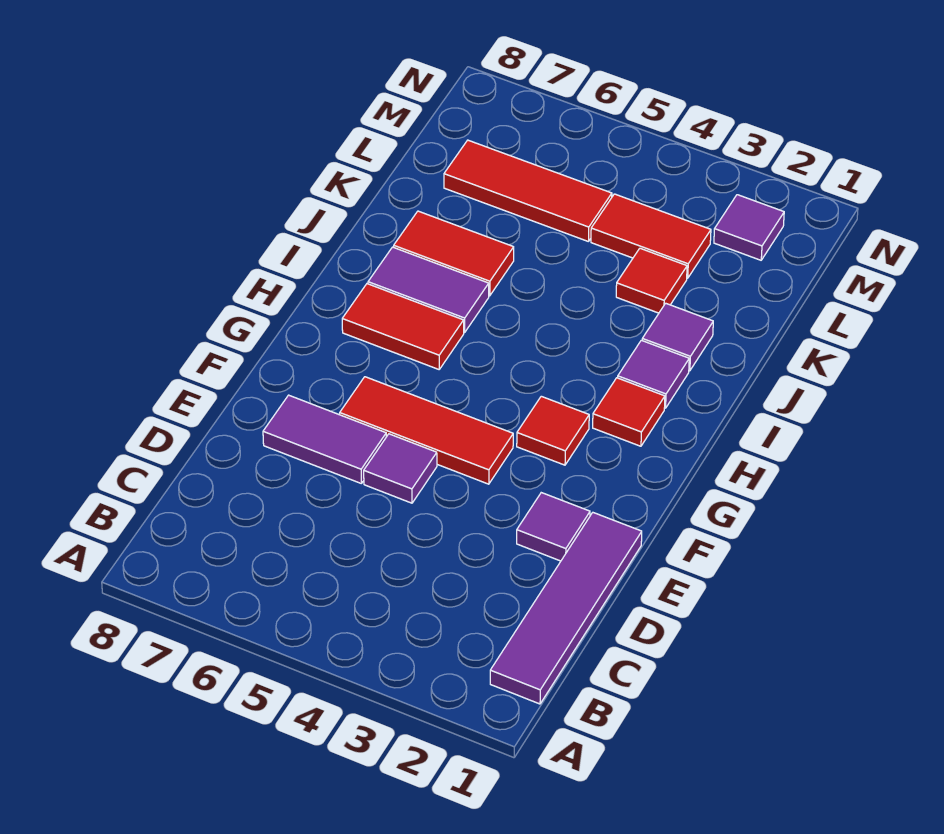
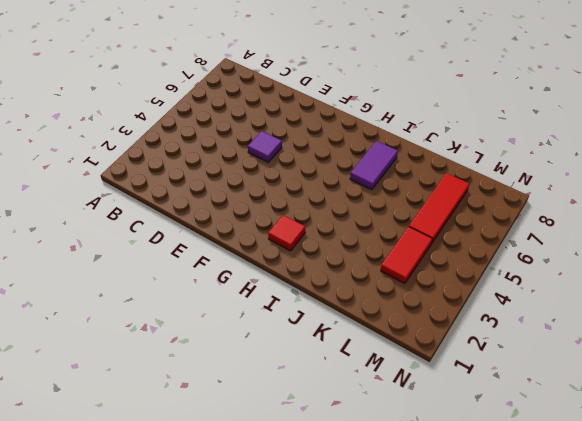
none -> purple tile B1:E1 level 1
none -> purple tile E2 level 1
none -> purple tile E6:E7 level 1

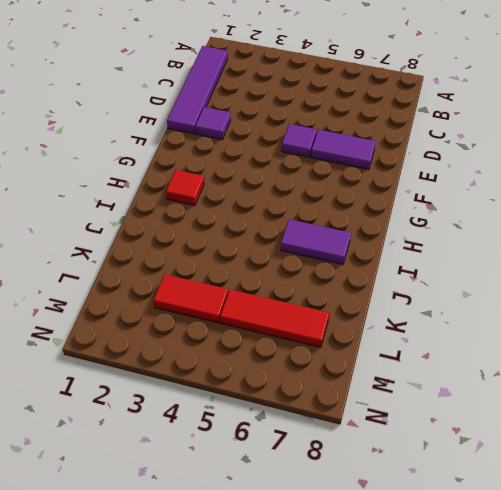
none -> red tile F4:F6 level 1
none -> red tile G3 level 1
none -> red tile H6:H7 level 1

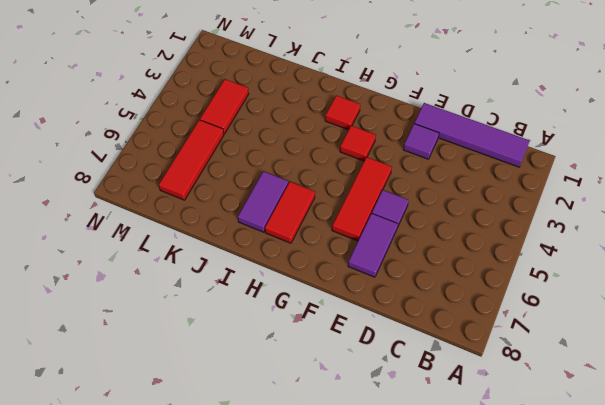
none -> purple tile I2 level 1
none -> purple tile J2 level 1
none -> red tile J6:J7 level 1

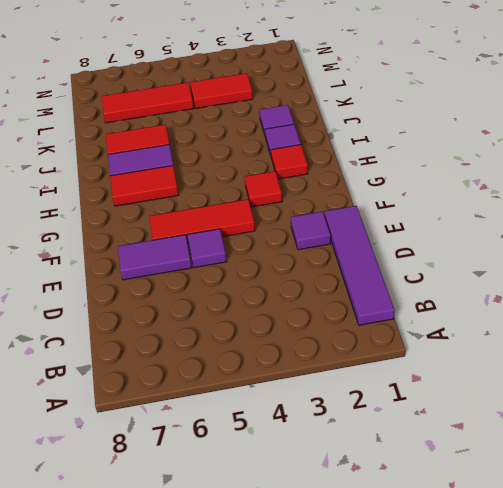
none -> red tile K3 level 1
none -> purple tile M2 level 1

